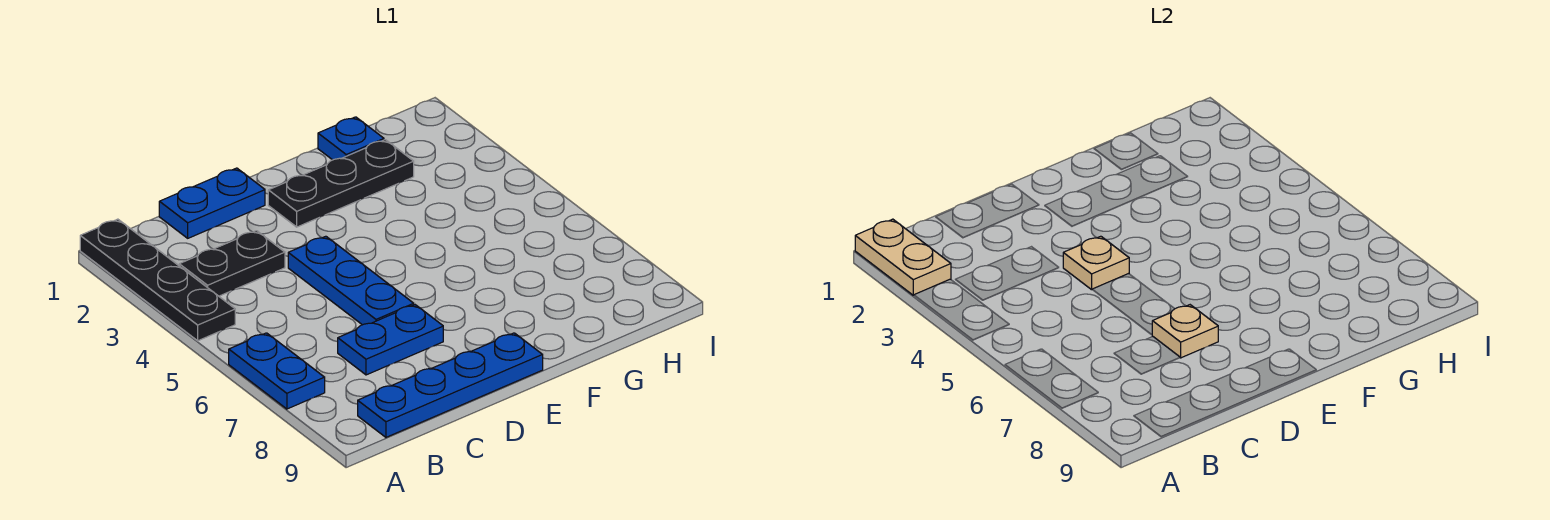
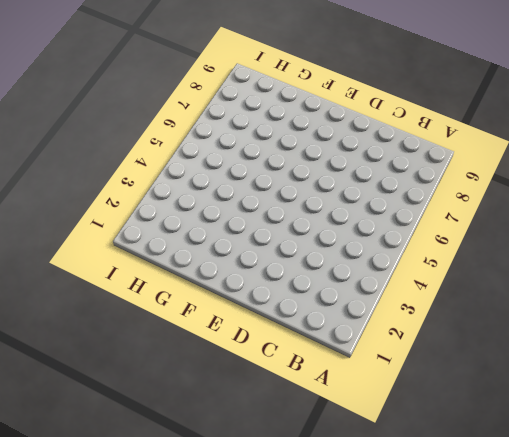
none -> black plate A1:A4 level 1
none -> blue plate A6:A7 level 1
none -> black plate B3:C3 level 1

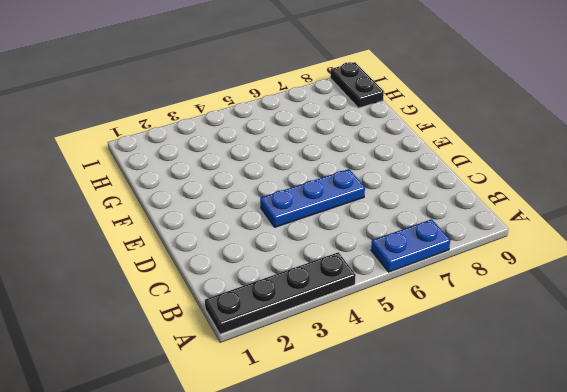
black plate H9:I9 level 1 -> black plate B3:C3 level 1
none -> blue plate B9:E9 level 1
none -> blue plate C1:D1 level 1
none -> blue plate C7:D7 level 1

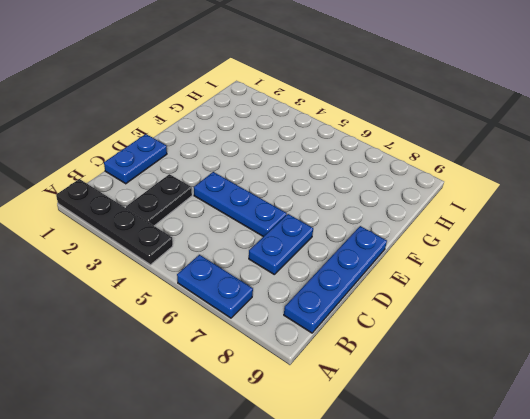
none -> black plate E2:G2 level 1
none -> blue plate G1 level 1
none -> tan plate A1:A2 level 2

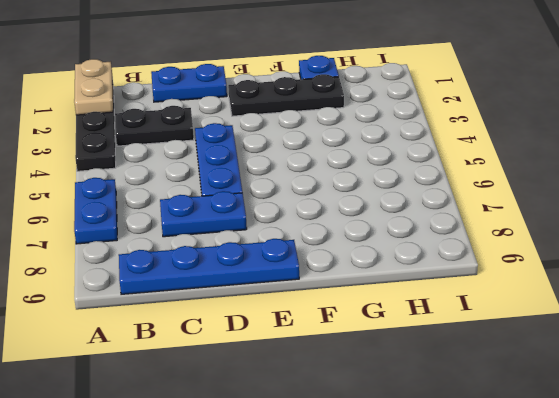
none -> tan plate D4 level 2
none -> tan plate D7 level 2

